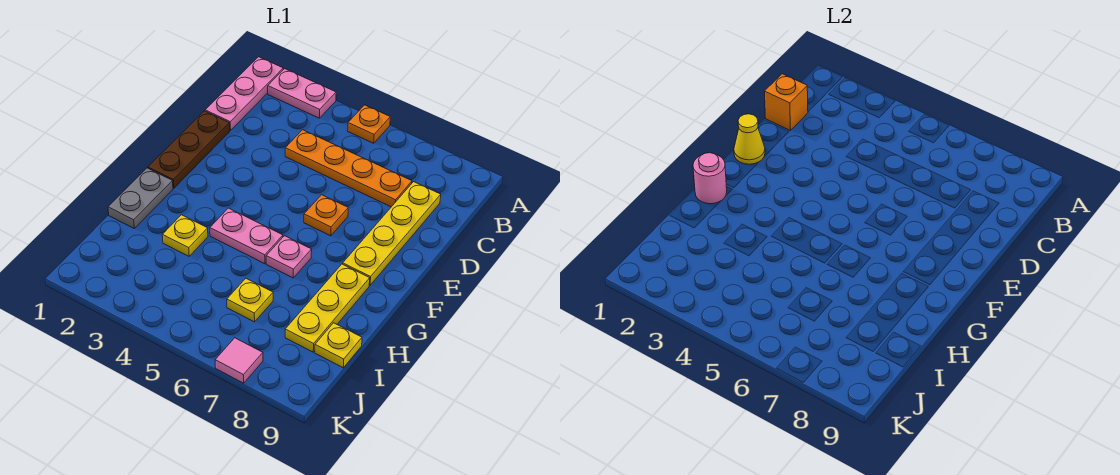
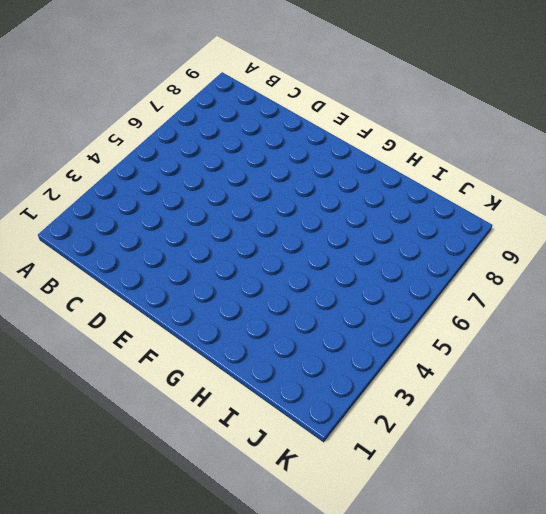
none -> pink plate A1:C1 level 1
none -> pink plate A2:A3 level 1
none -> orange plate A5 level 1

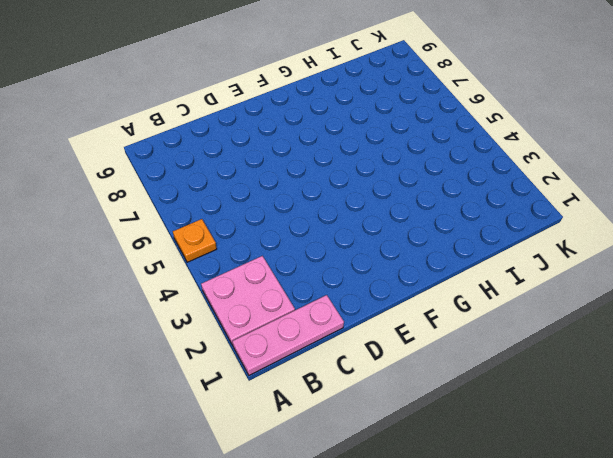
pink plate A2:B3 level 1 -> pink plate A2:A3 level 1
none -> orange plate C4:C7 level 1
none -> yellow plate C8:F8 level 1
none -> brown plate D1:F1 level 1

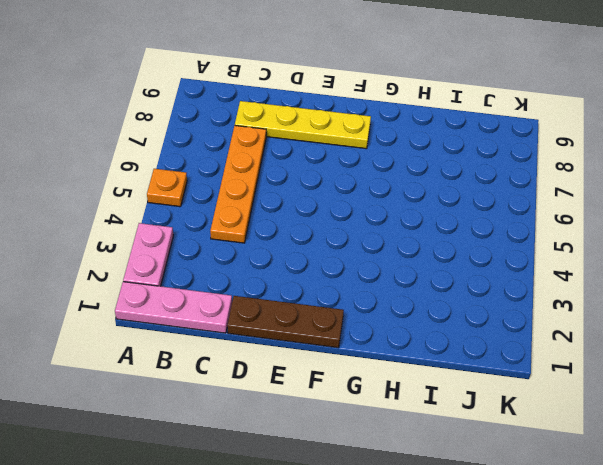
none -> orange plate E6 level 1
none -> grey plate G1:H1 level 1
none -> pink plate G4:G5 level 1

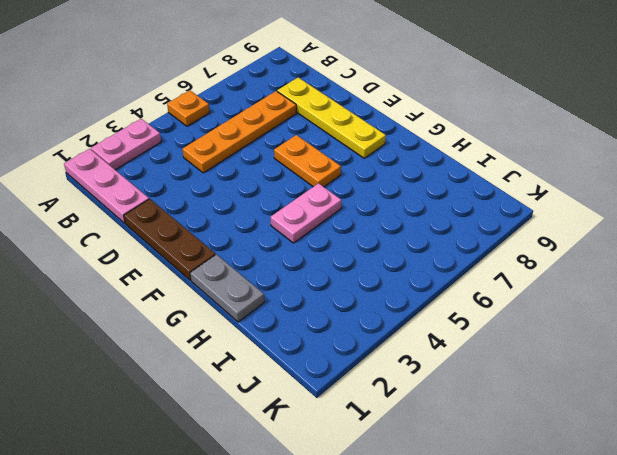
orange plate E6:F6 level 1 -> orange plate E6 level 1
none -> pink plate G6 level 1
none -> yellow plate G8:I8 level 1
none -> yellow plate H3 level 1

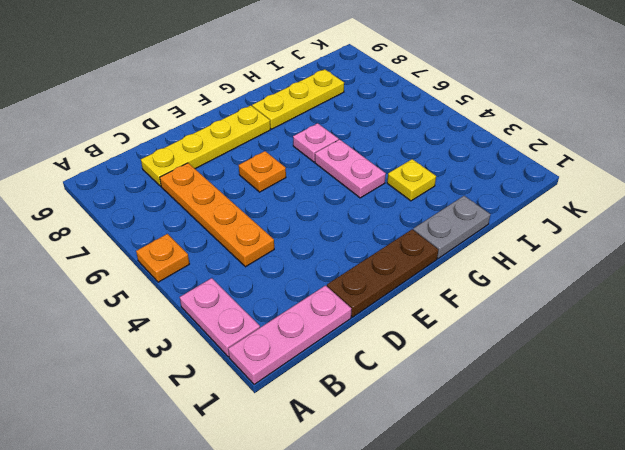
none -> yellow plate I6 level 1
none -> yellow plate I9 level 1
none -> pink tile K7 level 1

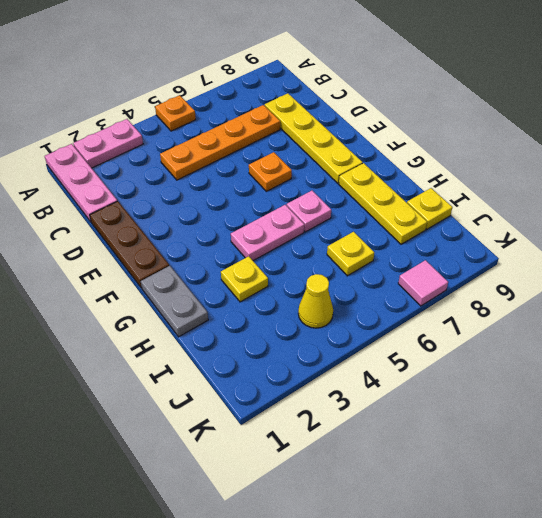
yellow cone J4 level 1 -> yellow cone E1 level 2
none -> orange brick C1 level 2
none -> pink round brick G1 level 2

